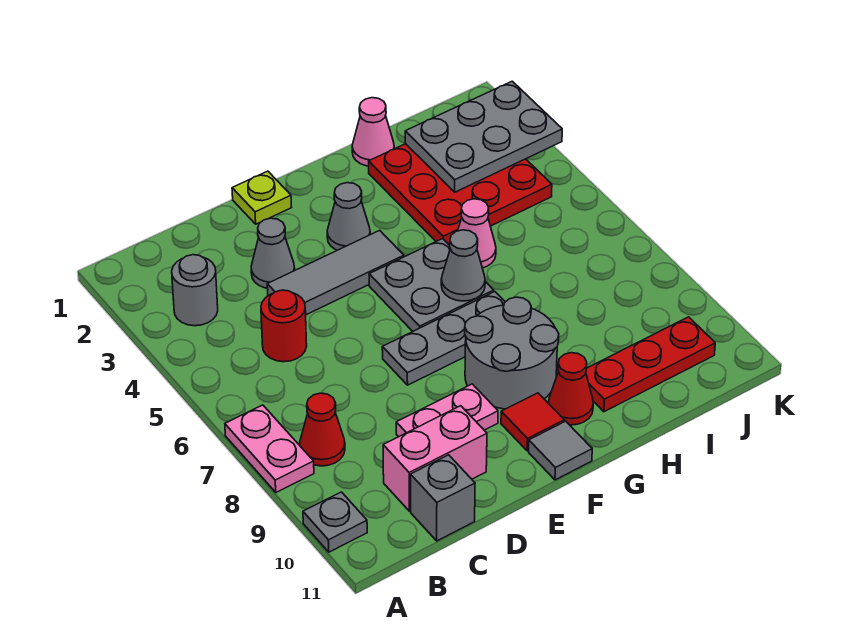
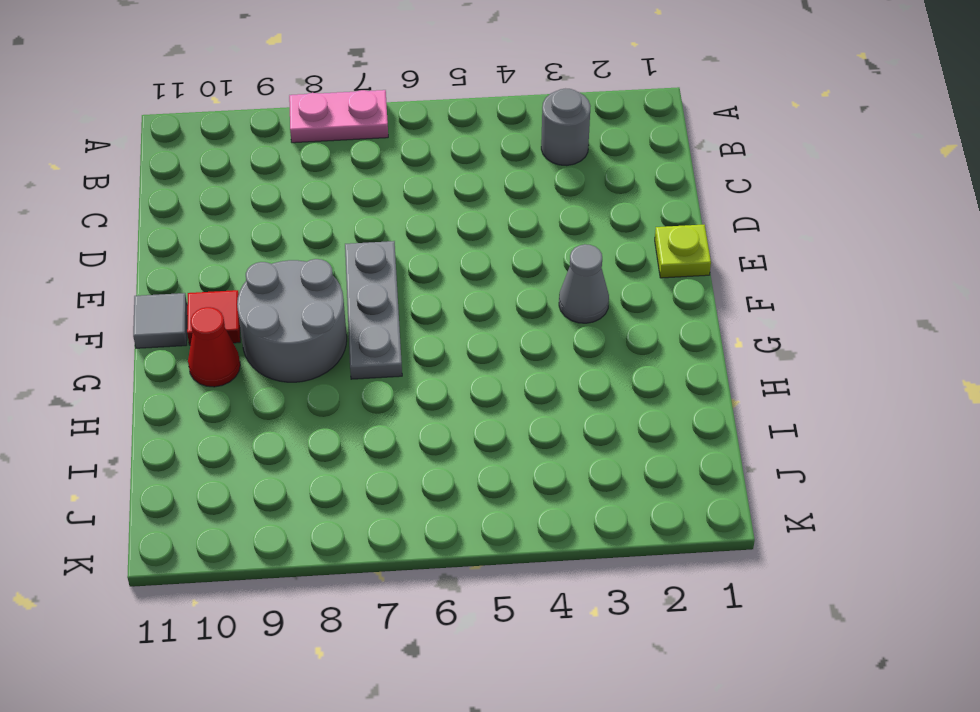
none -> grey plate A10 level 1
none -> red cone B8 level 1
none -> red round brick C5 level 1

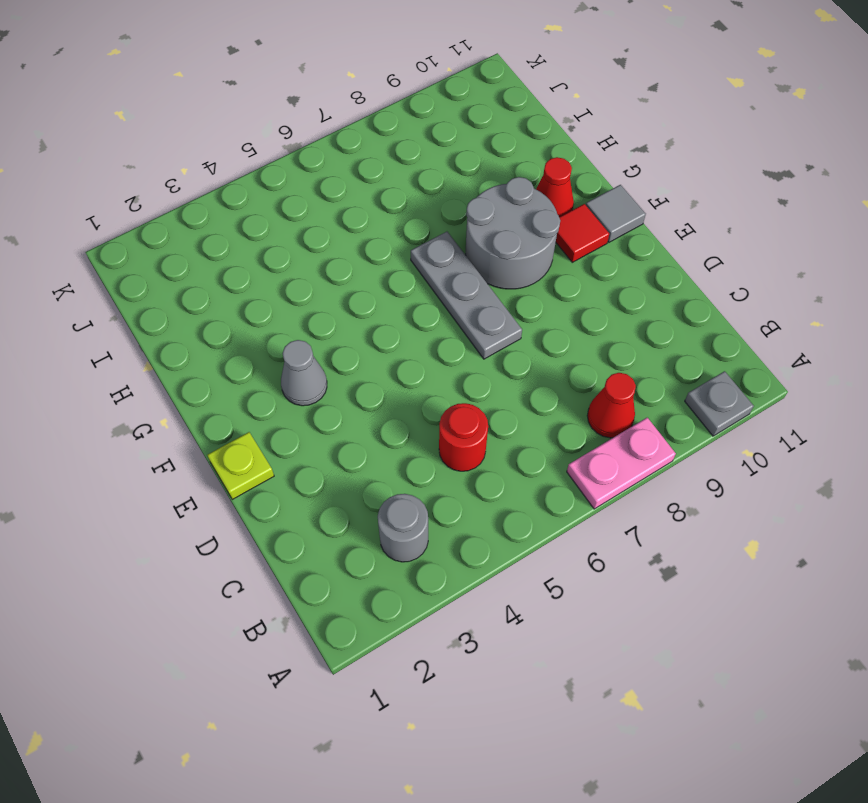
none -> pink brick C10:D10 level 1
none -> grey brick C11 level 1
none -> grey cone D3 level 1

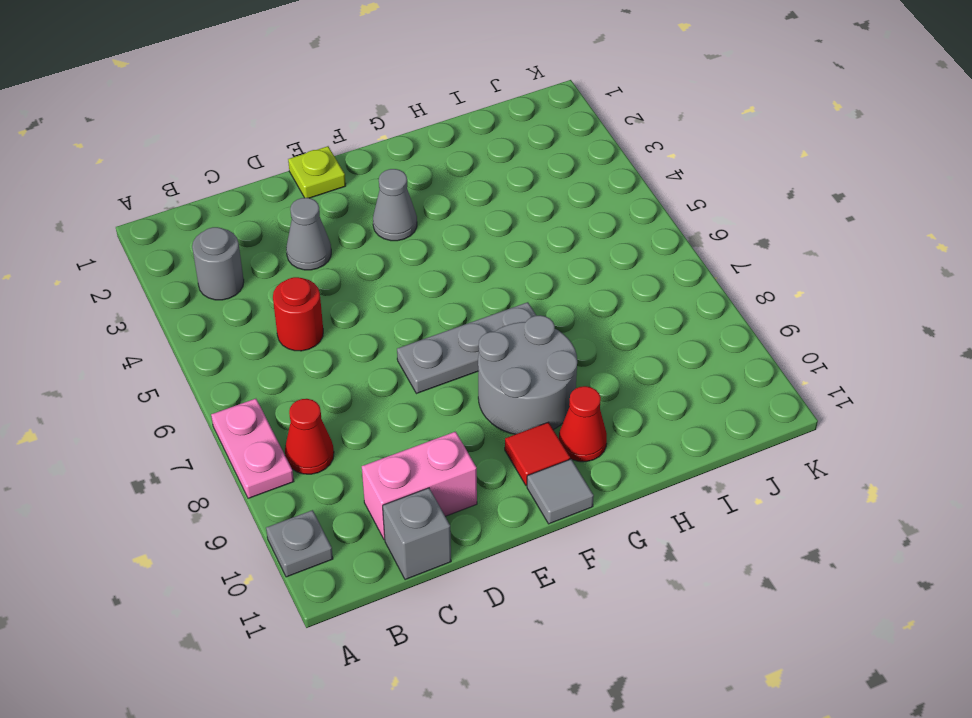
none -> grey tile D4:F4 level 1
none -> pink plate D9:E9 level 1
none -> grey plate F5:G6 level 1

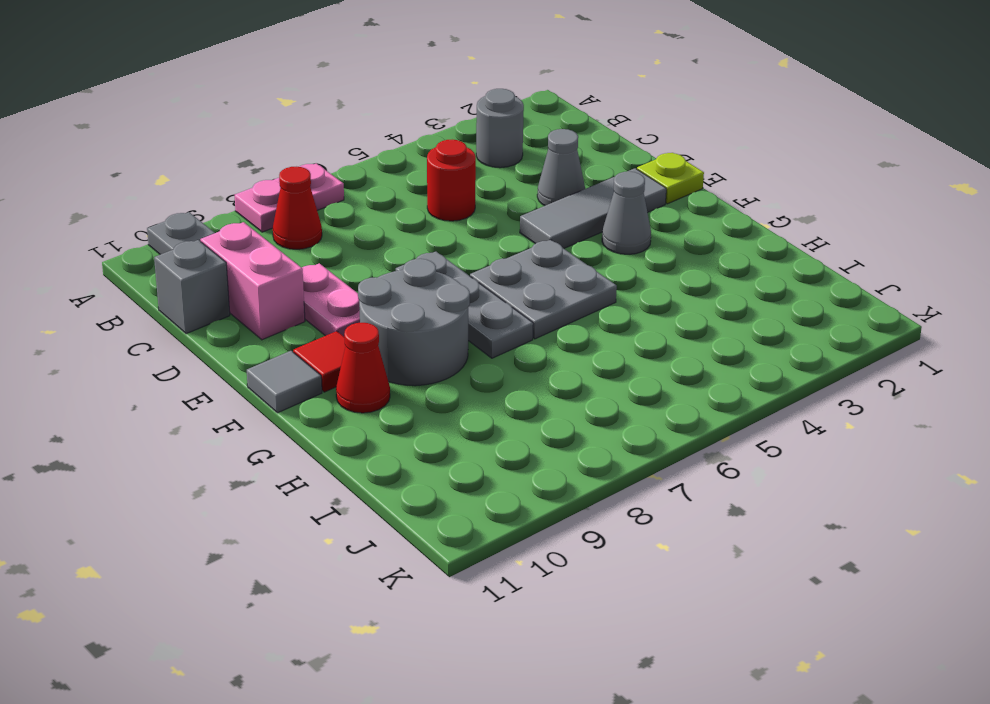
grey tile E2:E4 level 1 -> grey tile D4:F4 level 1
none -> pink cone H1 level 1
none -> red plate H2:J4 level 1
none -> pink cone H5 level 1

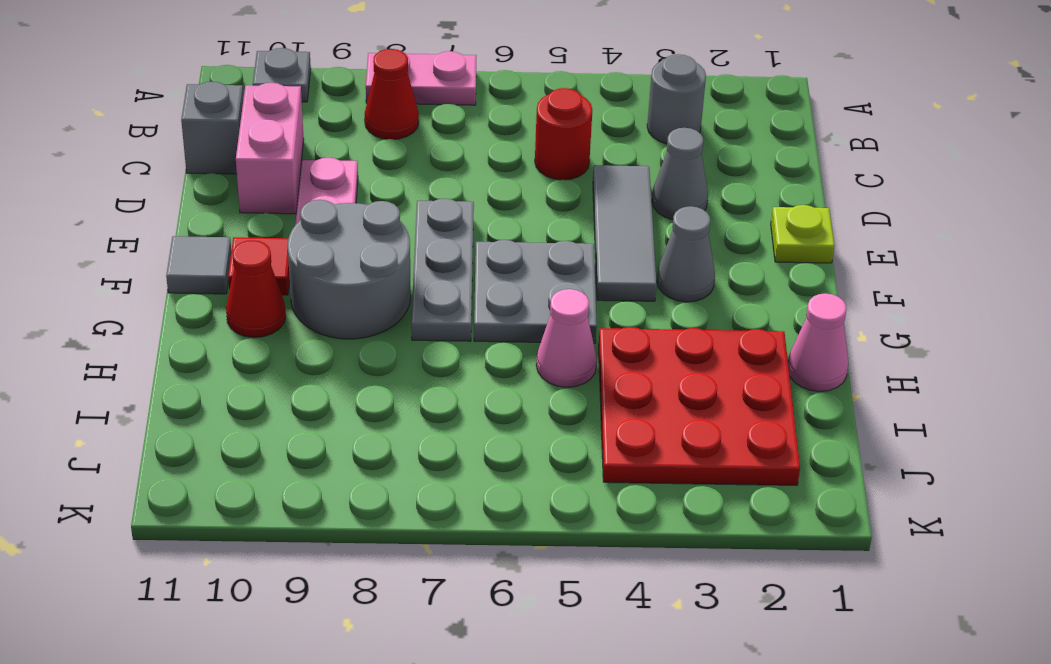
none -> red plate H10:J10 level 1
none -> grey cone G6 level 2
none -> grey plate I2:K3 level 2

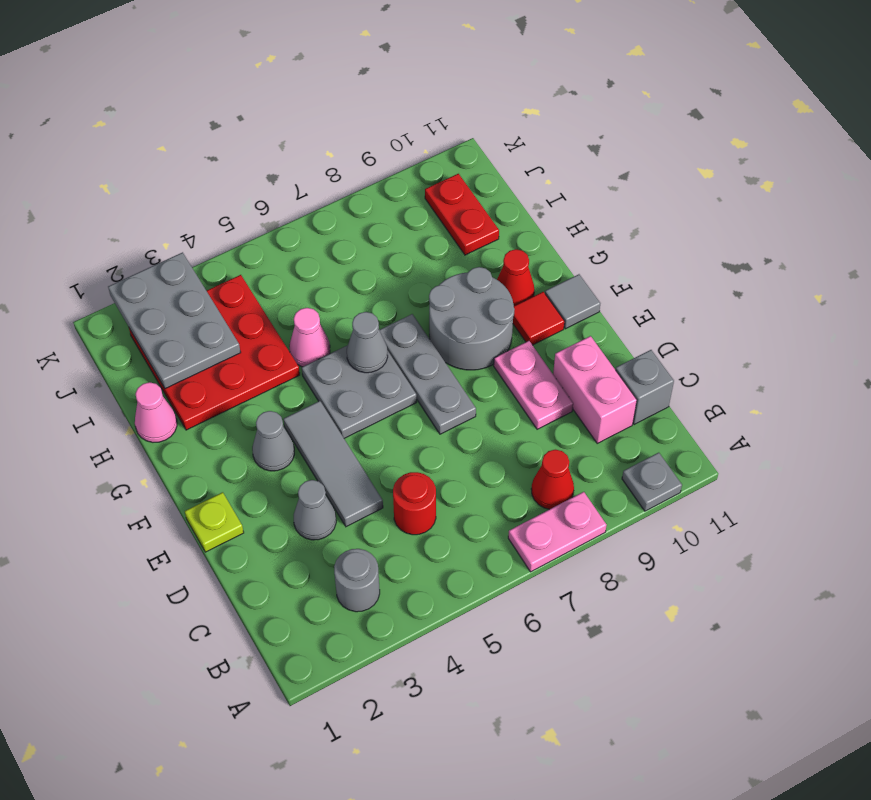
red plate I10:J10 level 1 -> red plate H10:J10 level 1

